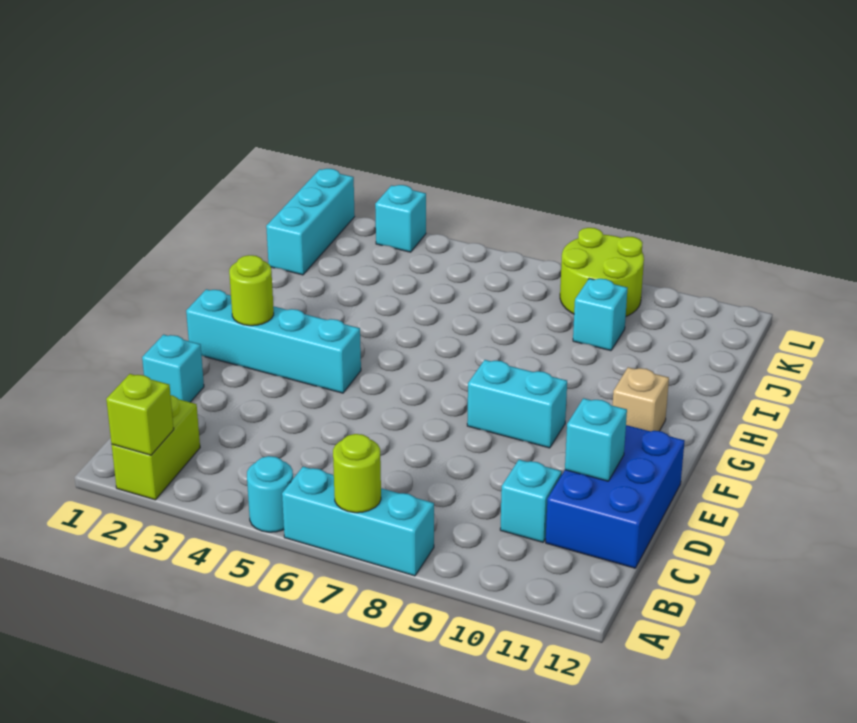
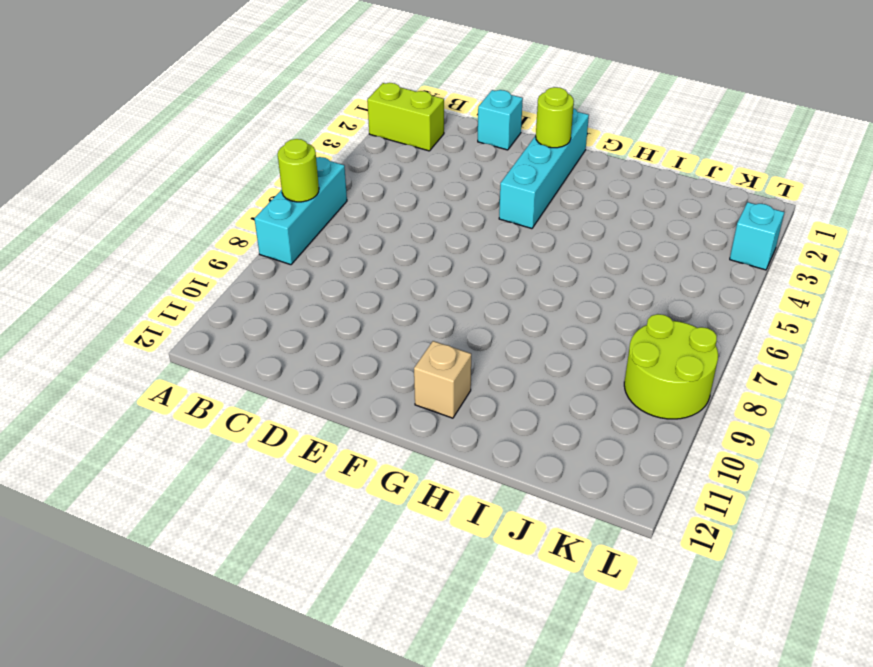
none -> cyan round brick A5 level 1
none -> cyan brick C10 level 1
none -> blue brick C11:E12 level 1

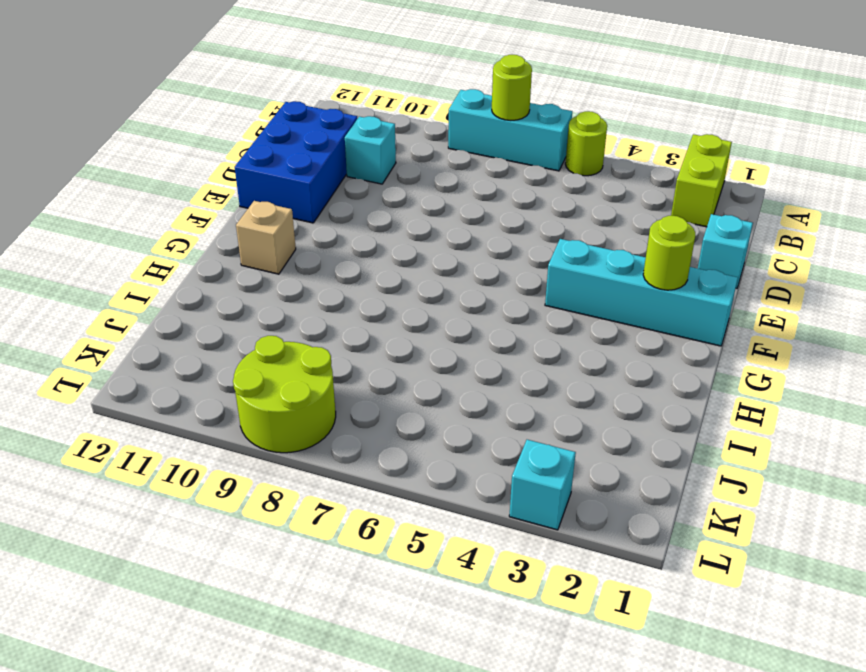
lime round brick A5 level 1 -> cyan round brick A5 level 1
none -> cyan brick F8:F9 level 1
none -> cyan brick J1:L1 level 1
none -> cyan brick J9 level 1

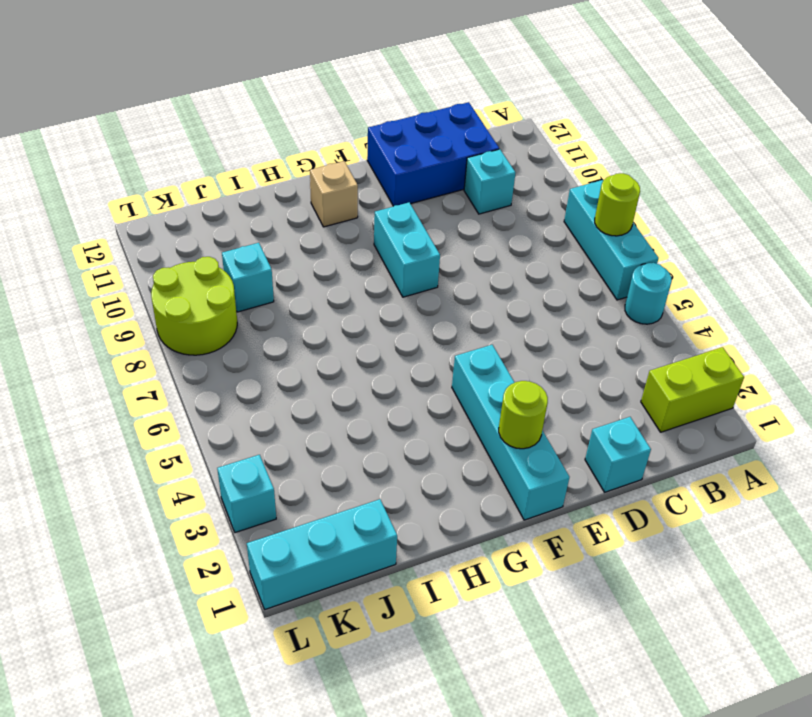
none -> lime brick A2 level 2
none -> cyan brick D11 level 2

